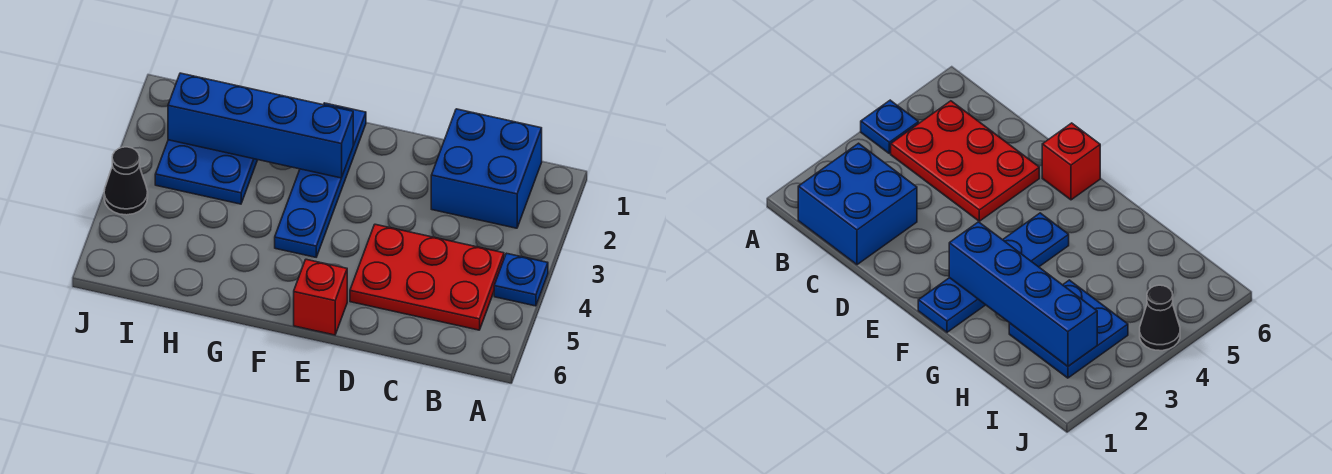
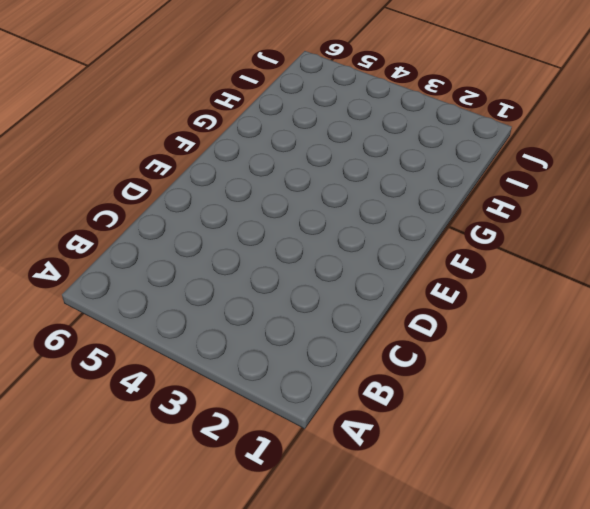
none -> blue plate A4 level 1
none -> blue brick B1:C2 level 1

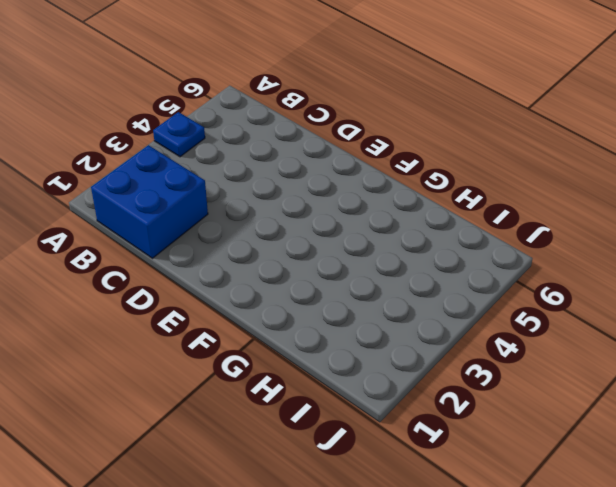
none -> red plate B4:D5 level 1
none -> red brick E6 level 1

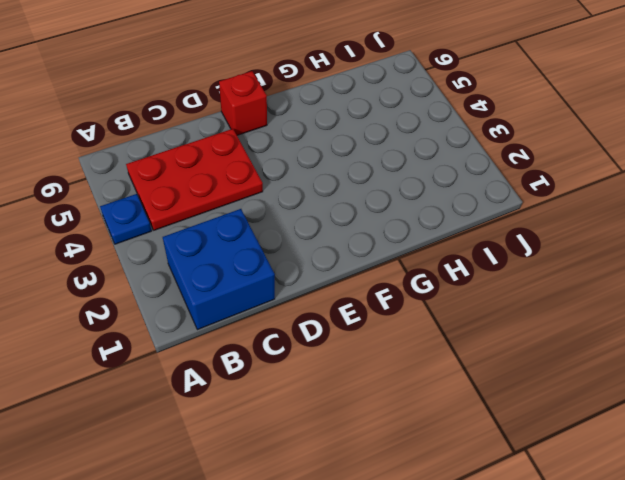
none -> blue plate F1:F4 level 1
none -> blue plate H2:I3 level 1

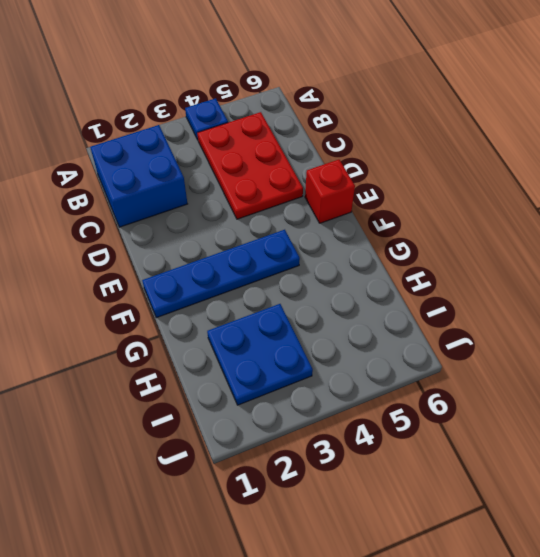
none -> black cone J4 level 1
none -> blue brick F2:I2 level 2

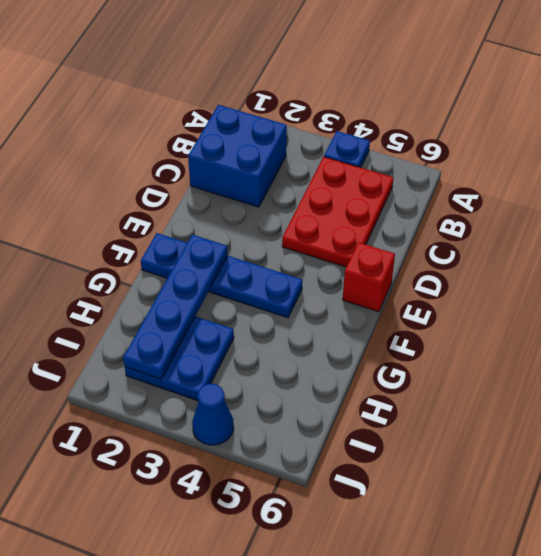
blue plate F2:I2 level 2 -> blue brick F2:I2 level 2
blue cone J4 level 1 -> black cone J4 level 1

